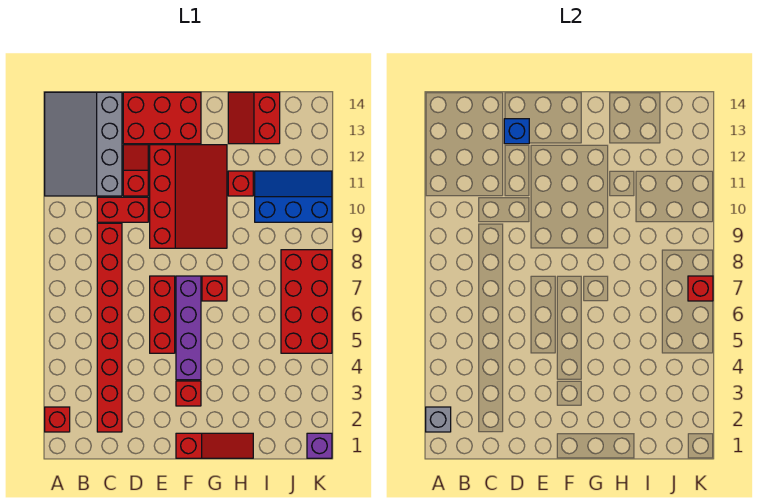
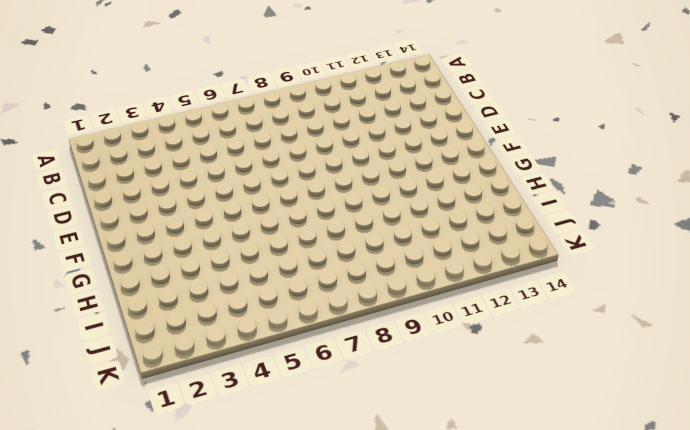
none -> red brick A2 level 1
none -> grey slope A11:C14 level 1 top C
none -> red brick C2:C9 level 1

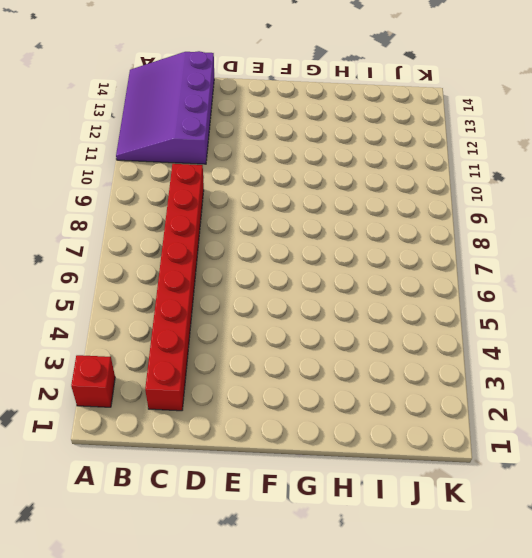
purple slope A11:C14 level 1 top C -> grey slope A11:C14 level 1 top C
none -> red brick C10:D10 level 1
none -> red slope D11:D12 level 1 top 11
none -> red brick D13:F14 level 1

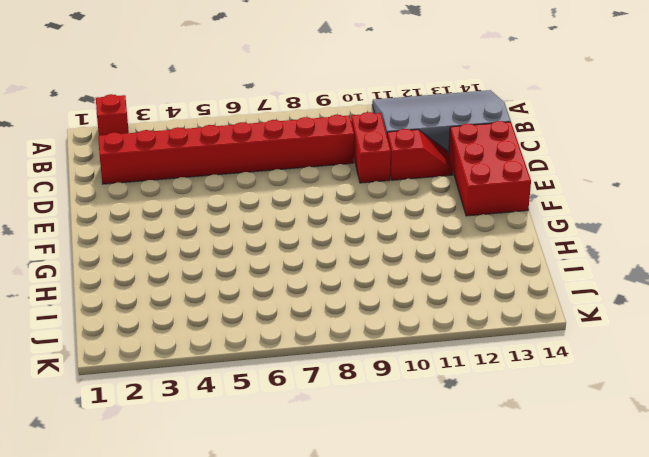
none -> red brick E5:E7 level 1
none -> red slope E9:G12 level 1 top E
none -> red slope F1:H1 level 1 top F

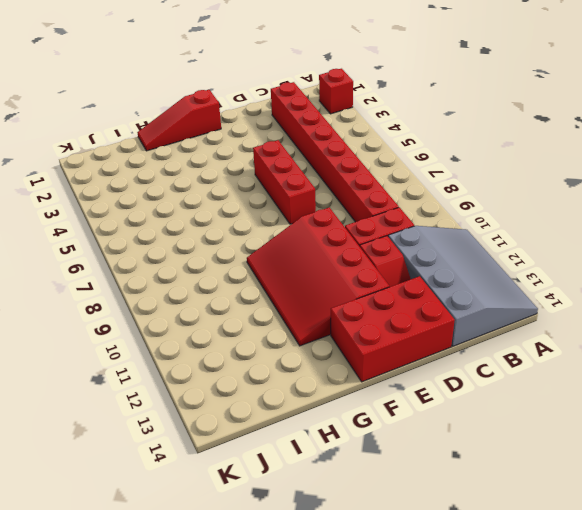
none -> red brick F3 level 1
none -> purple brick F4:F7 level 1
none -> red brick G7 level 1

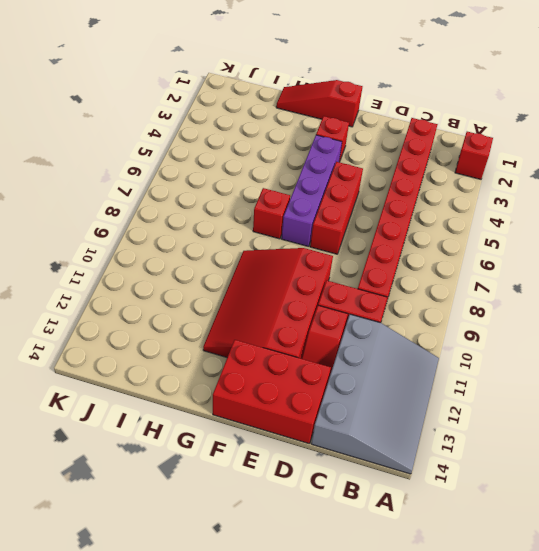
none -> red brick H11 level 1
none -> red slope H13:I14 level 1 top I
none -> blue slope I10:K11 level 1 top 10

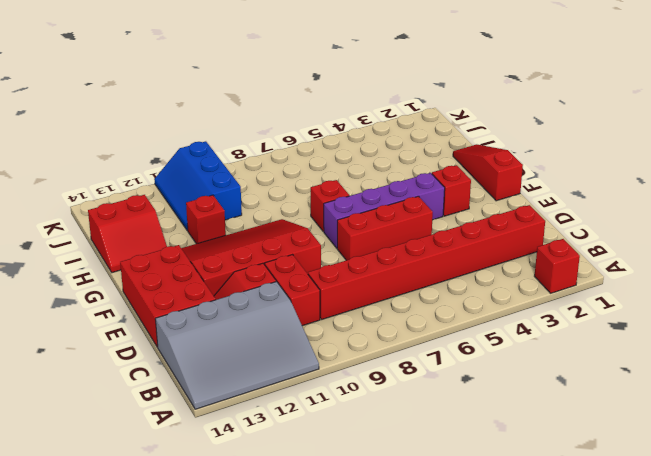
none -> red brick J5:K8 level 1
none -> purple brick K1 level 1
none -> grey brick A2 level 2

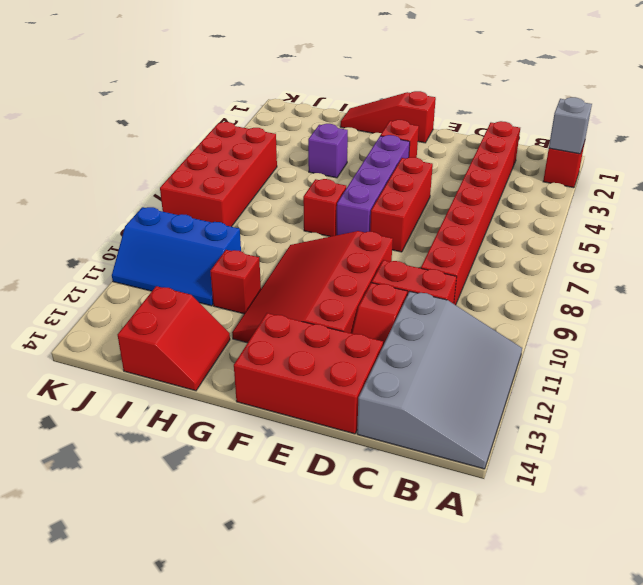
purple brick H4 level 1 -> purple brick K1 level 1
none -> blue brick D13 level 2
none -> red brick K7 level 2

